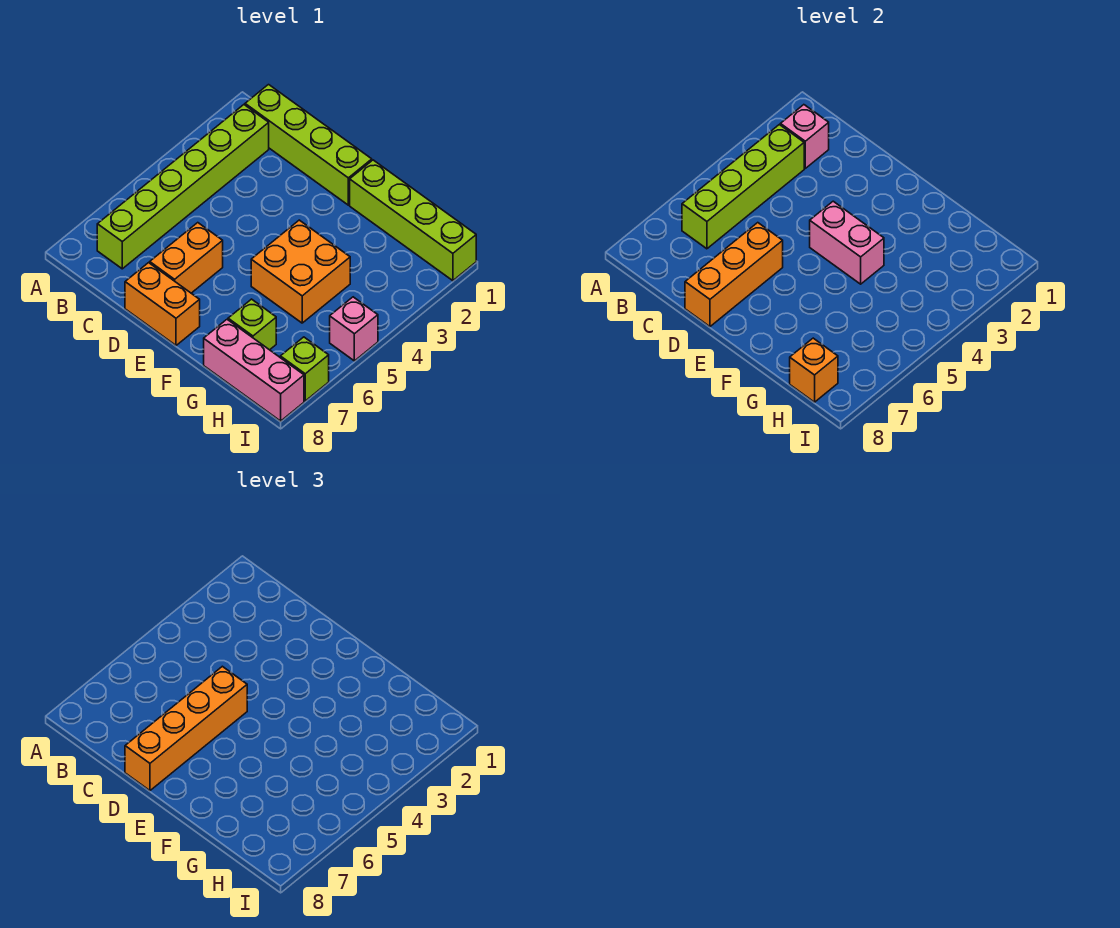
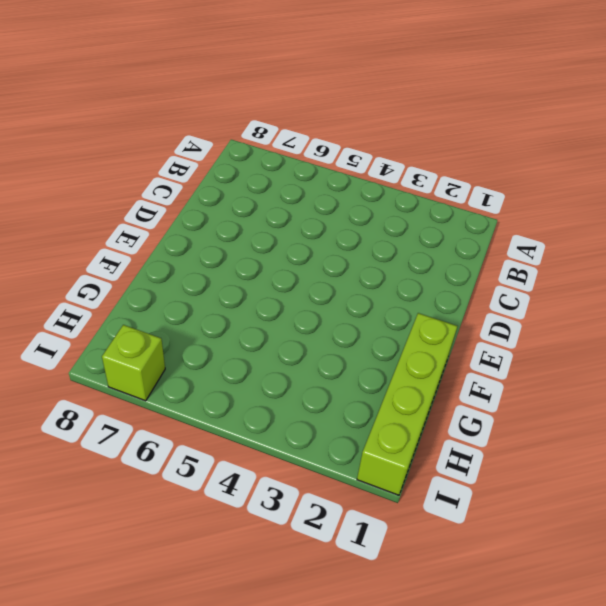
none -> lime brick B1:E1 level 1
none -> lime brick B2:B7 level 1
none -> orange brick D6:D7 level 1

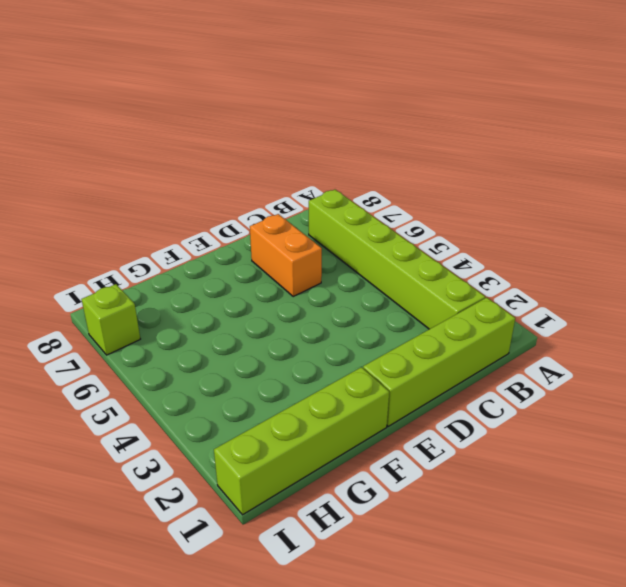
none -> orange brick D8:E8 level 1
none -> orange brick F4:G5 level 1
none -> lime brick G7 level 1

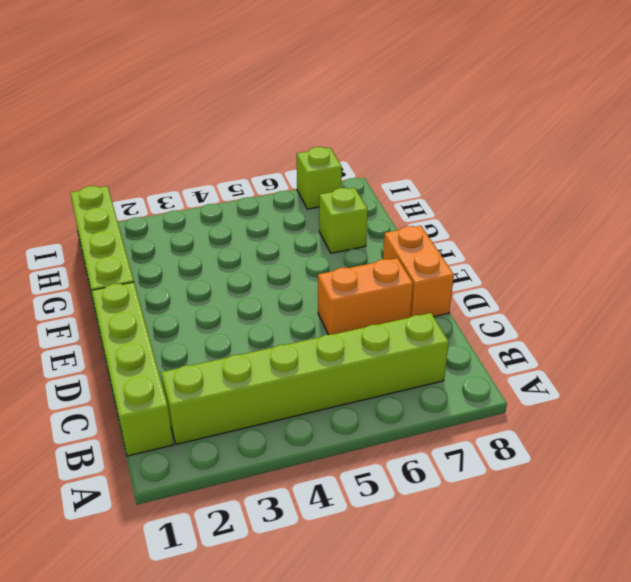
none -> orange brick F4:G5 level 1
none -> pink brick G8:I8 level 1
none -> pink brick I5 level 1

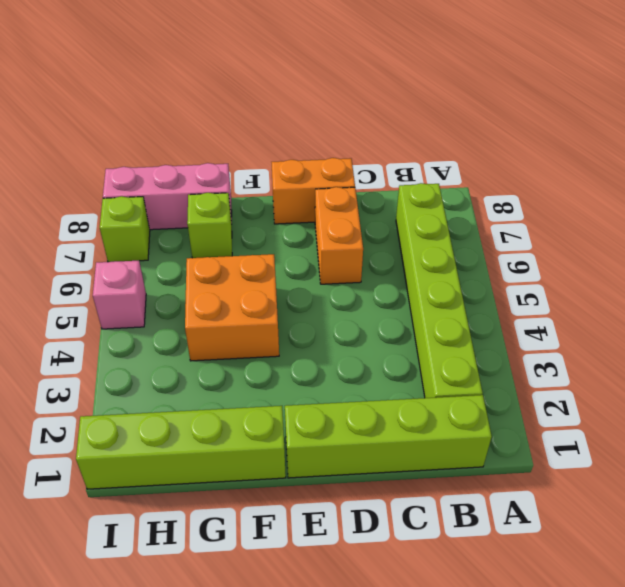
none -> pink brick B2 level 2
none -> lime brick B3:B6 level 2
none -> orange brick D6:D8 level 2

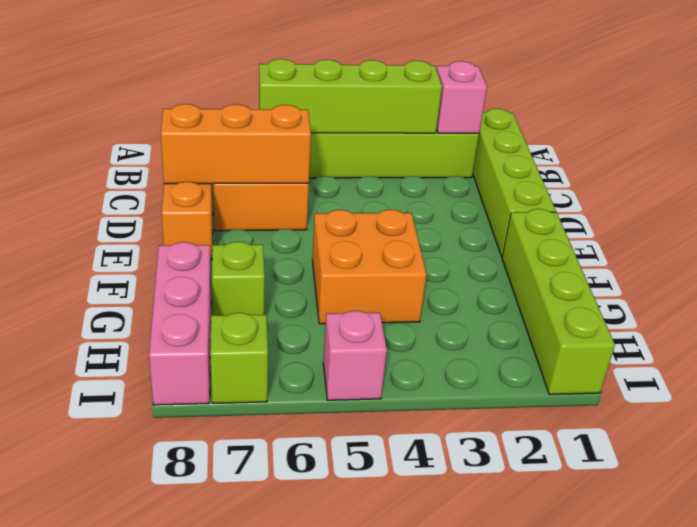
none -> pink brick E4:F4 level 2
none -> orange brick H8 level 2
none -> orange brick D5:D8 level 3

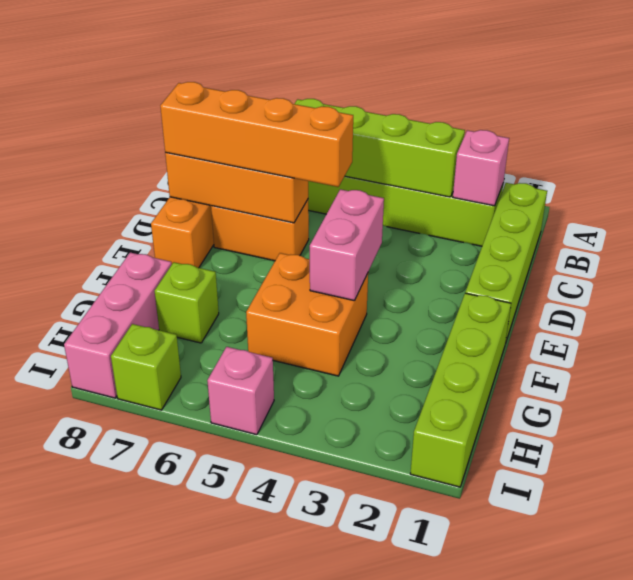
none -> orange brick H8 level 2

